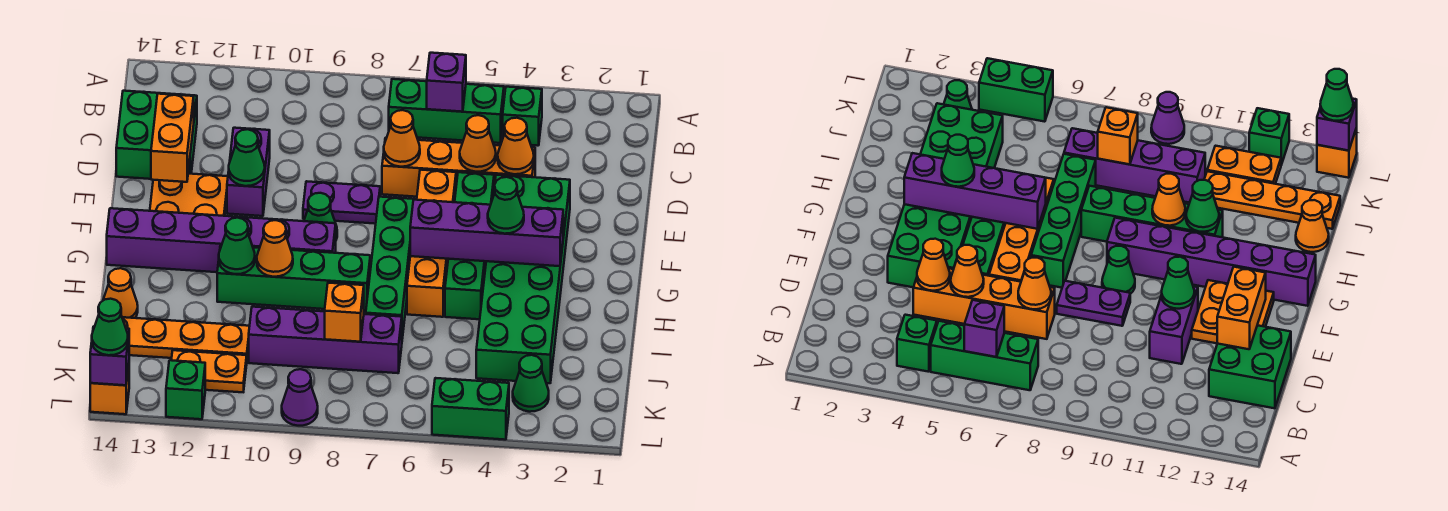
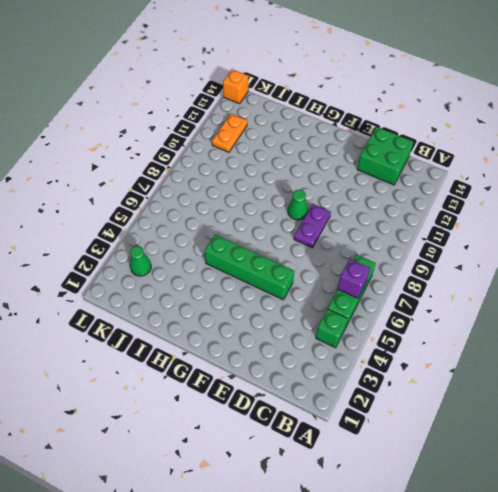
none -> orange brick D4:D7 level 1
none -> purple brick D11:E11 level 1
none -> green brick E3:J4 level 1
none -> orange brick E6:H6 level 1

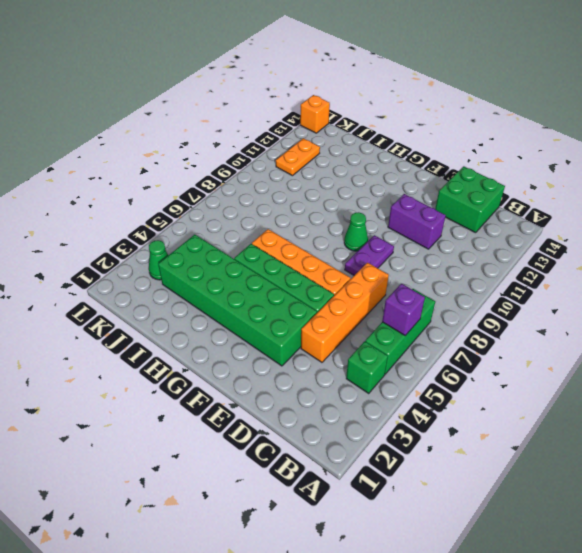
none -> orange plate E12:F13 level 1
none -> green brick F7:I7 level 1
none -> purple brick G9:G14 level 1
none -> green brick H8:H11 level 1

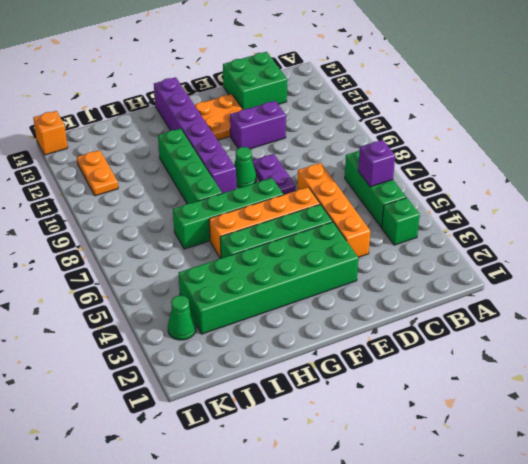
none -> orange cone I14 level 1
none -> purple brick J7:J10 level 1
none -> orange plate J11:J14 level 1
none -> green brick L4:L5 level 1

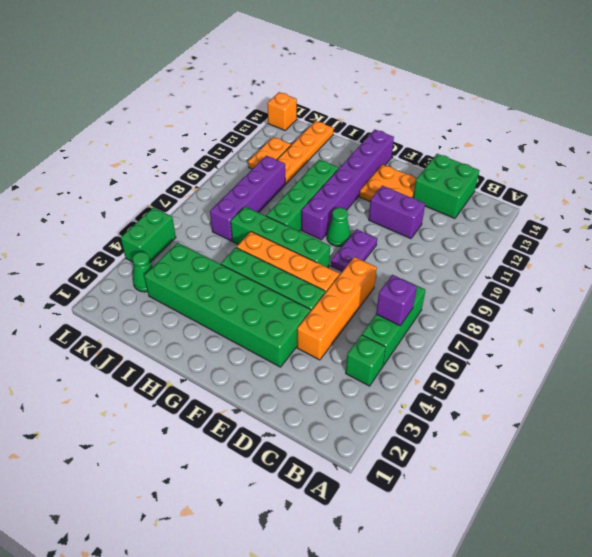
none -> orange cone I14 level 1
none -> purple cone L9 level 1
none -> green brick L12 level 1
none -> orange cone D4 level 2

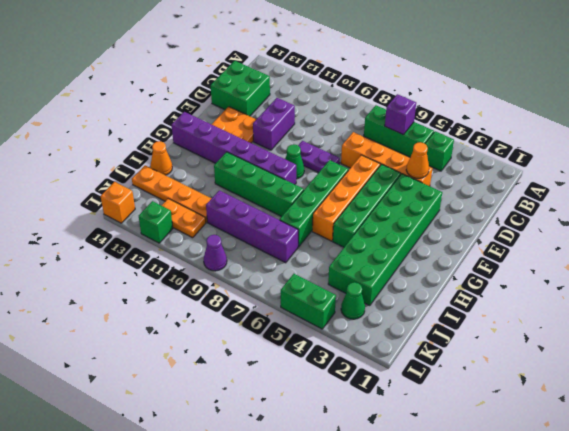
none -> orange cone D5 level 2
none -> orange cone D7 level 2
none -> orange brick D13:E13 level 2
none -> green cone E11 level 2

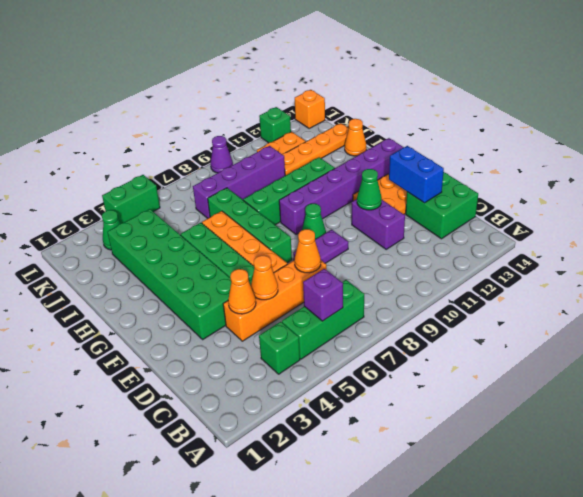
blue brick D13:E13 level 2 -> orange brick D13:E13 level 2
none -> purple brick G3:G6 level 2
none -> orange cone H10 level 2
none -> green cone H11 level 2
none -> orange brick J8 level 2

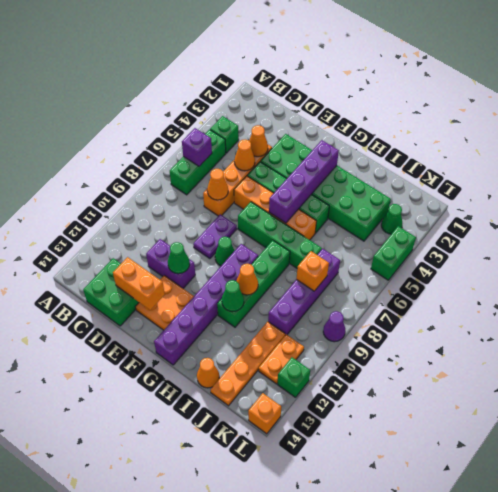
none -> purple brick L14 level 2
none -> green cone G4 level 3
none -> green cone L14 level 3

